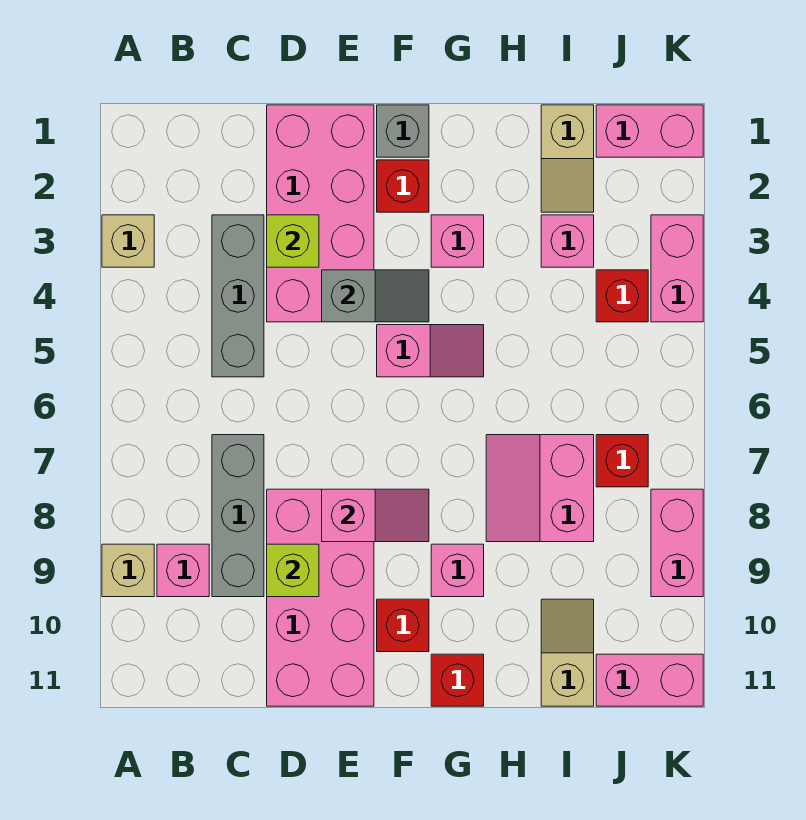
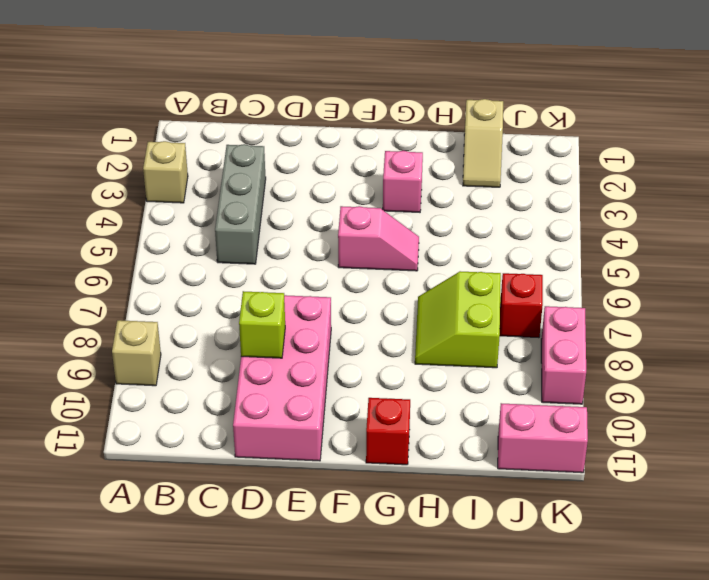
lime slope H7:I8 level 1 top I -> pink slope H7:I8 level 1 top I
none -> pink brick B9 level 1
none -> grey brick C7:C9 level 1
none -> pink brick D1:E4 level 1

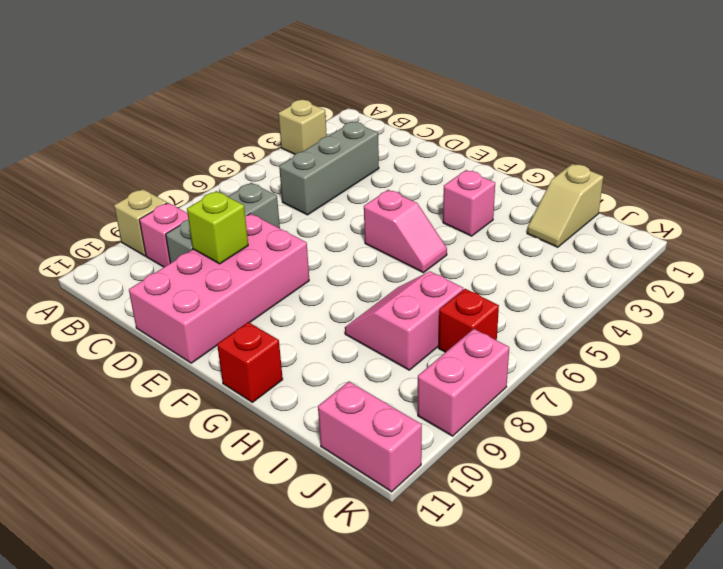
none -> pink brick D1:E4 level 1
none -> grey brick F1 level 1
none -> red brick F2 level 1

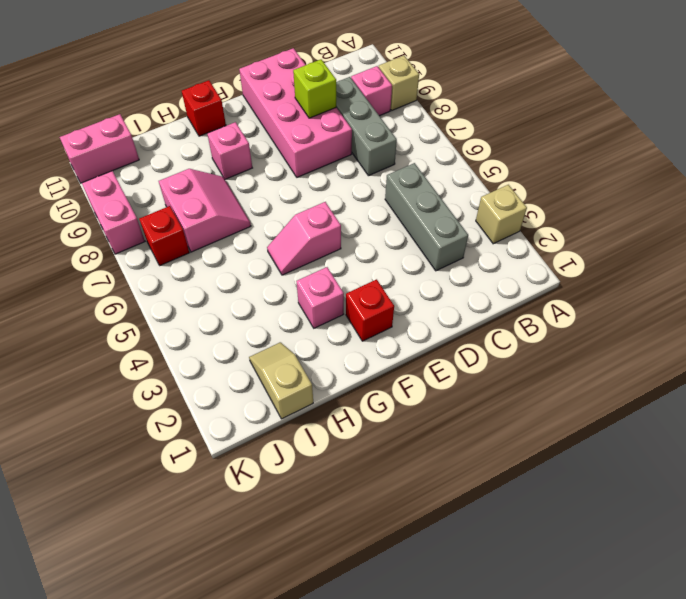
none -> pink brick D1:E4 level 1
none -> grey brick F1 level 1
none -> red brick F10 level 1

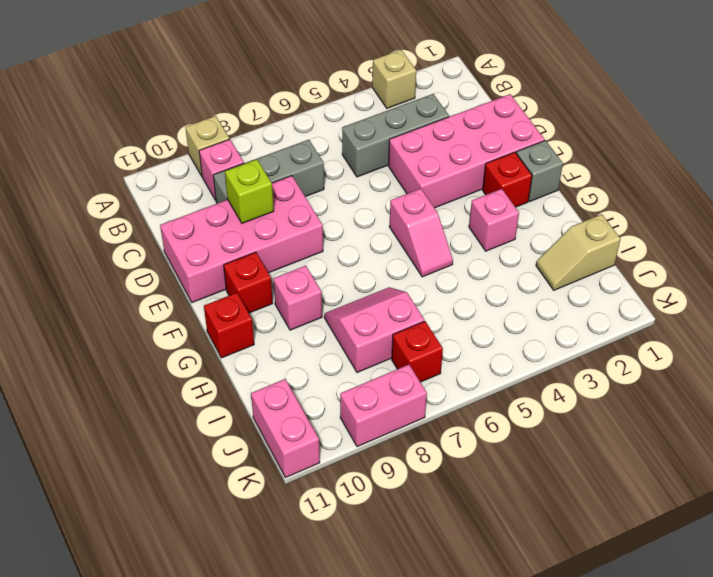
none -> pink brick I3 level 1
none -> tan slope I10:I11 level 1 top 11
none -> pink brick J1:K1 level 1

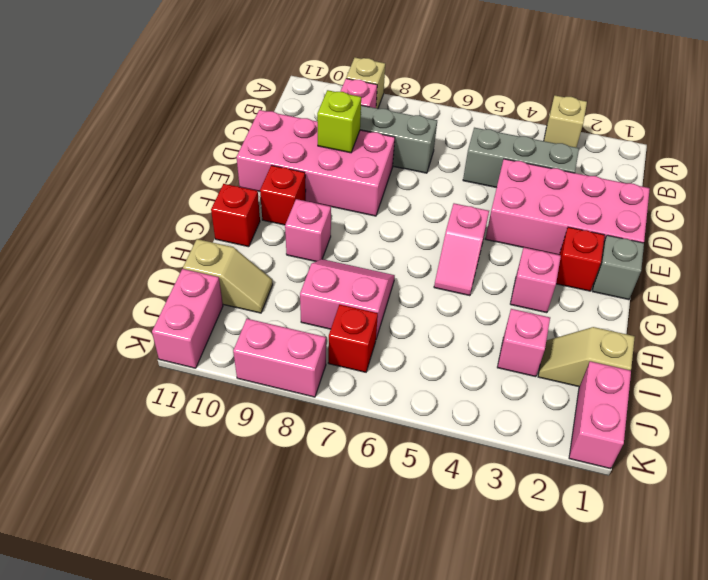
none -> red brick J4 level 1
none -> pink brick K3:K4 level 1
none -> lime brick D3 level 2

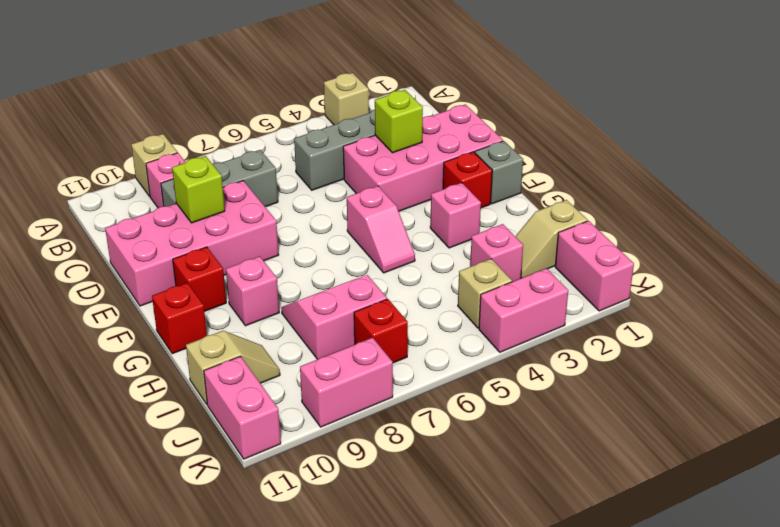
tan brick J4 level 1 -> red brick J4 level 1
none -> grey slope E4:F4 level 2 top E
none -> pink slope E8:F8 level 2 top E

